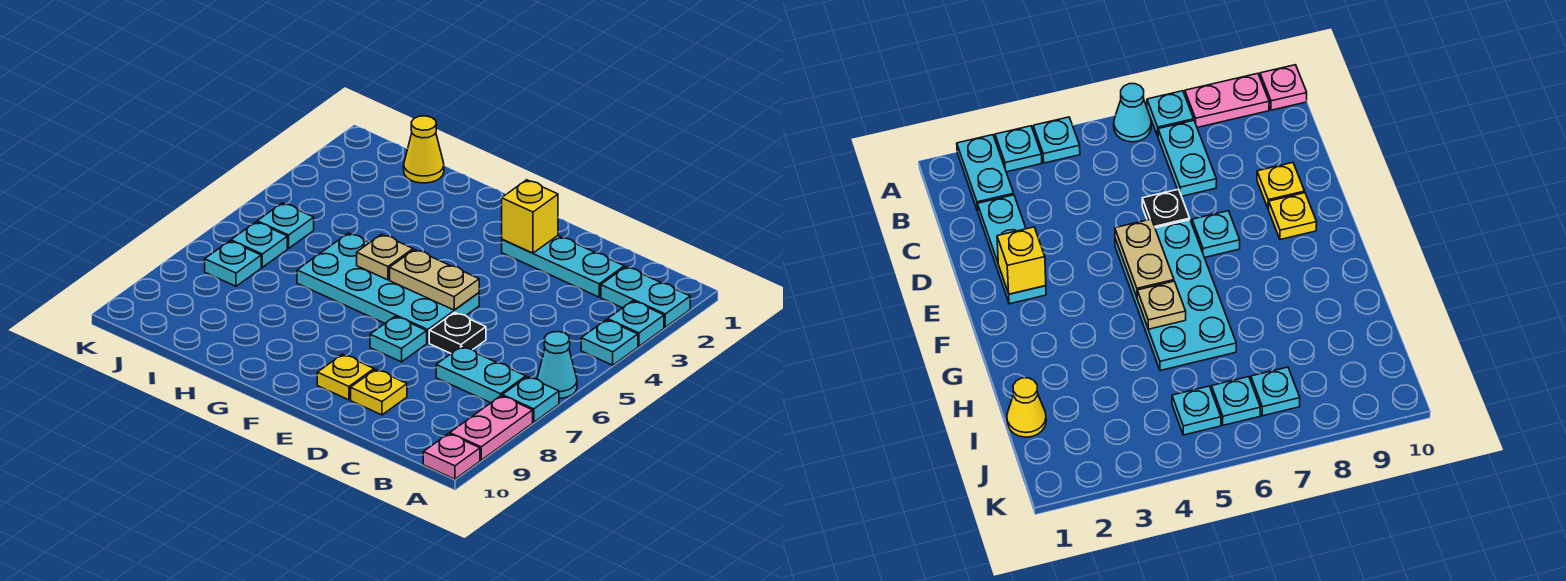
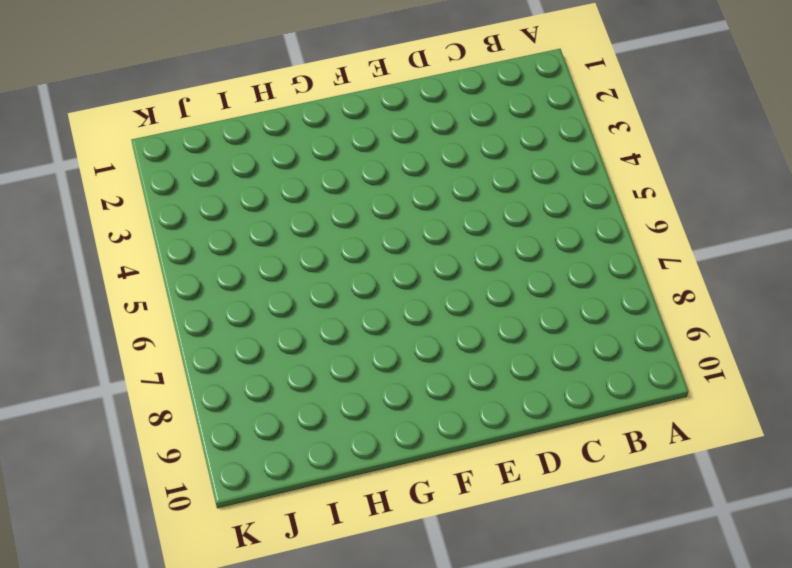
none -> cyan plate A2:B2 level 1
none -> cyan plate A3 level 1
none -> cyan plate A4 level 1

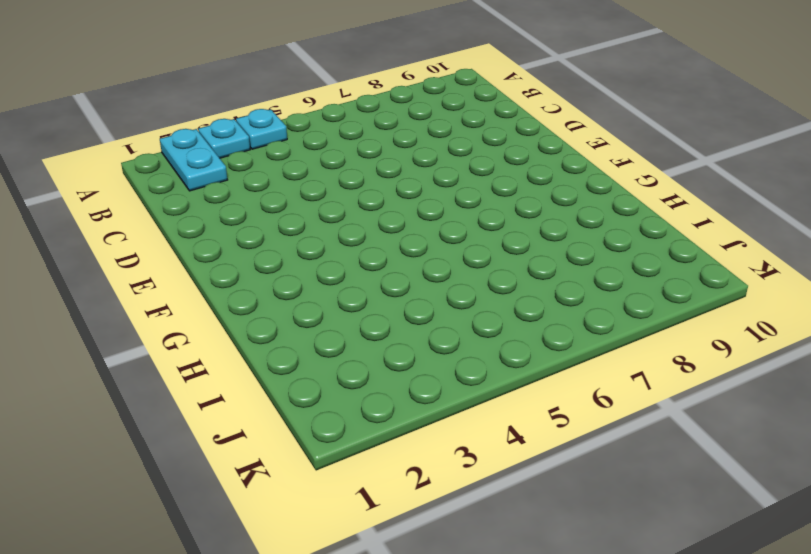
none -> cyan cone A6 level 1
none -> cyan plate A7 level 1
none -> pink plate A8:A9 level 1

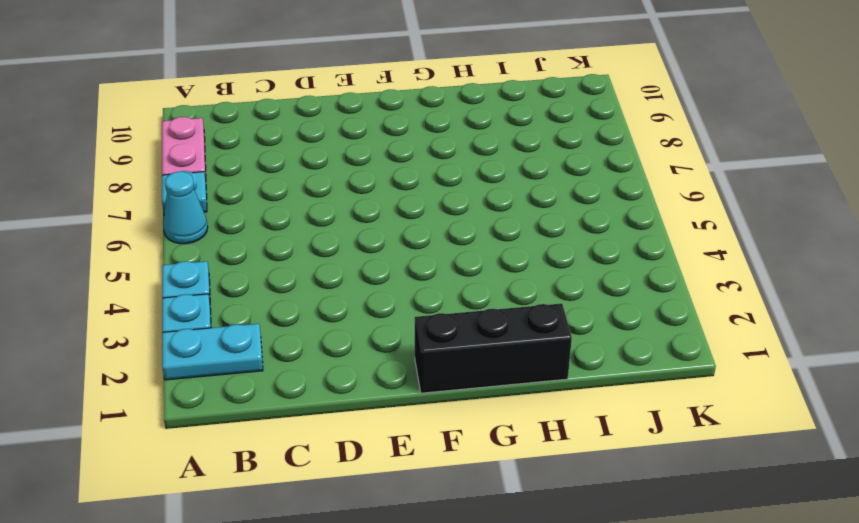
black brick F1:H1 level 1 -> none
none -> pink plate A10 level 1
none -> cyan plate B7:C7 level 1
none -> cyan plate C2:E2 level 1

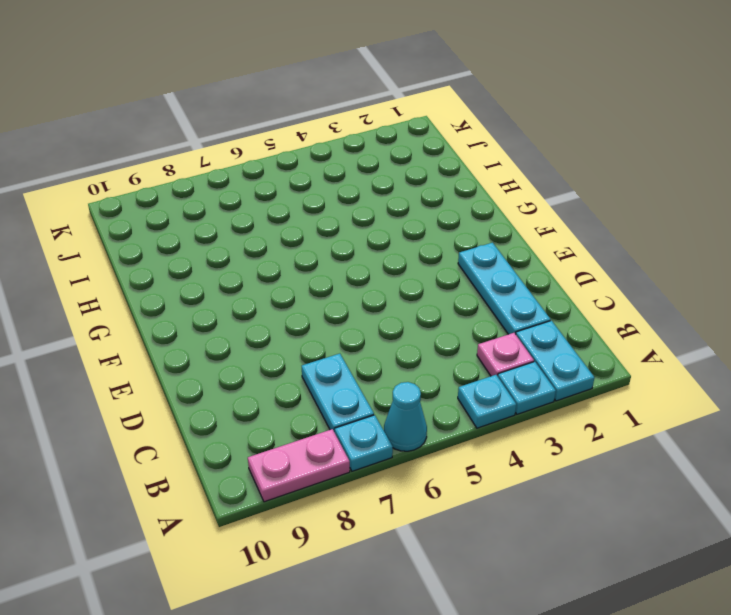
pink plate B3 level 1 -> pink plate A10 level 1
none -> black plate D6 level 1
none -> yellow plate D9 level 1
none -> cyan plate E5:H6 level 1

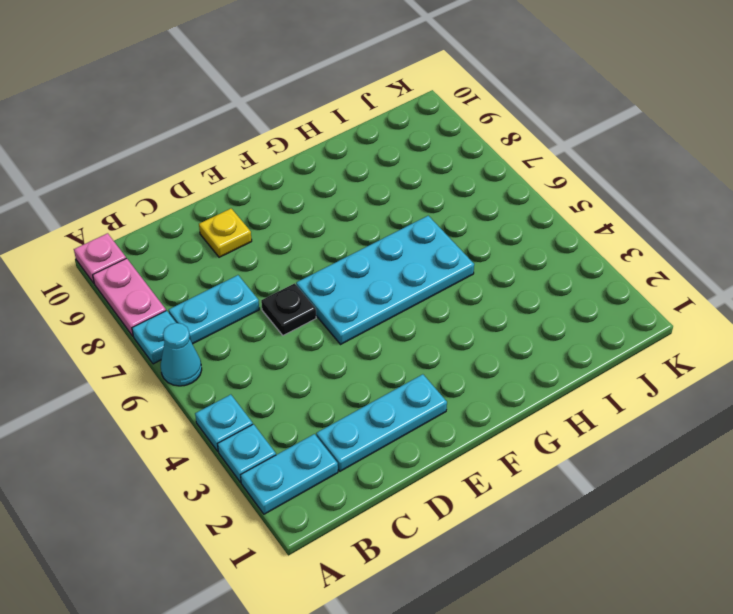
none -> cyan plate E7 level 1
none -> yellow plate E9 level 1
none -> yellow cone I1 level 1

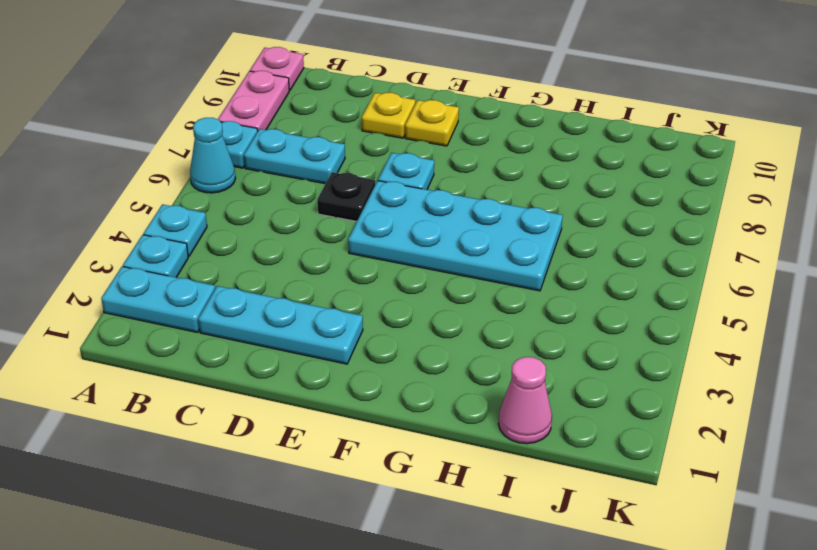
pink cone I1 level 1 -> yellow cone I1 level 1
none -> cyan plate J5 level 1
none -> cyan plate J6 level 1
none -> cyan plate J7 level 1

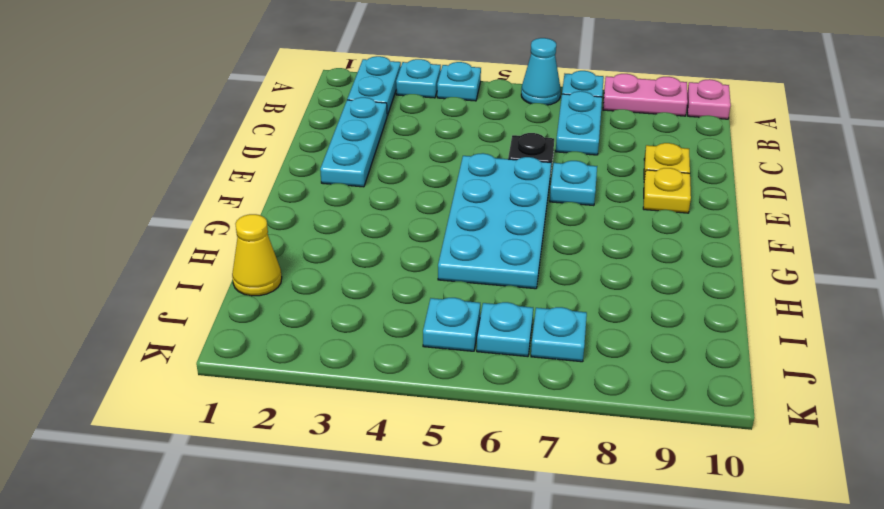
none -> yellow brick E2 level 2
none -> tan plate E5:F5 level 2
none -> tan plate G5 level 2

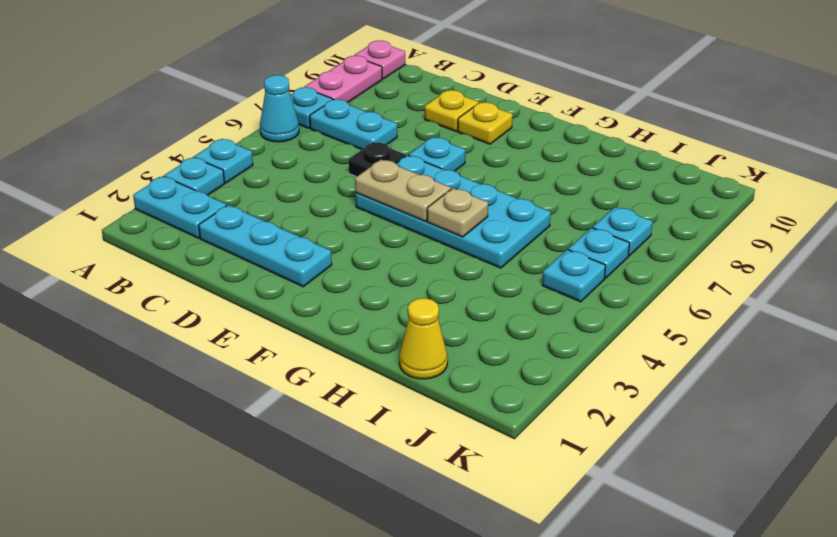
none -> yellow brick E2 level 2

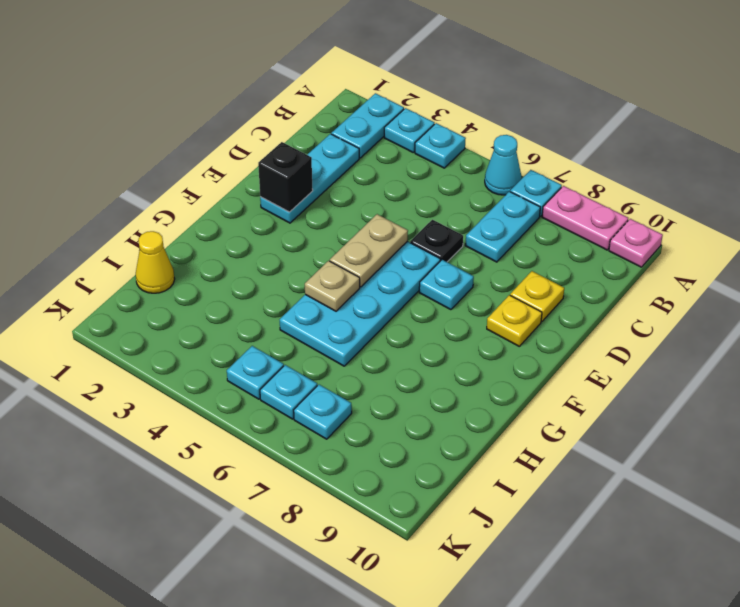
black brick E2 level 2 -> yellow brick E2 level 2

